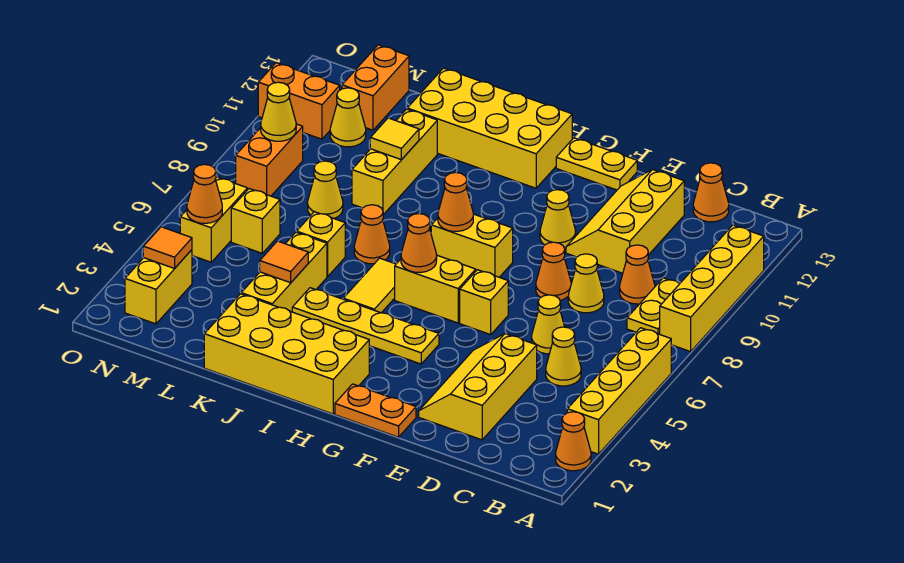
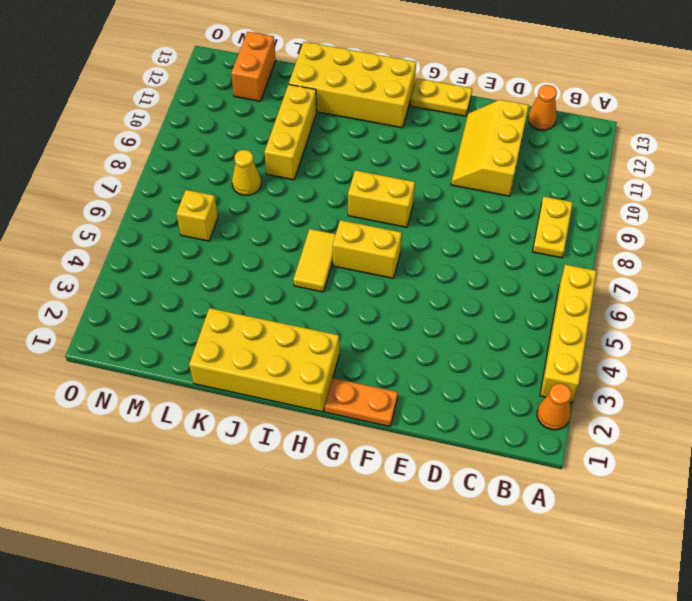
none -> yellow brick A8:A11 level 1
none -> yellow cone C5 level 1
none -> orange cone C9 level 1
none -> yellow slope D2:E4 level 1 top D

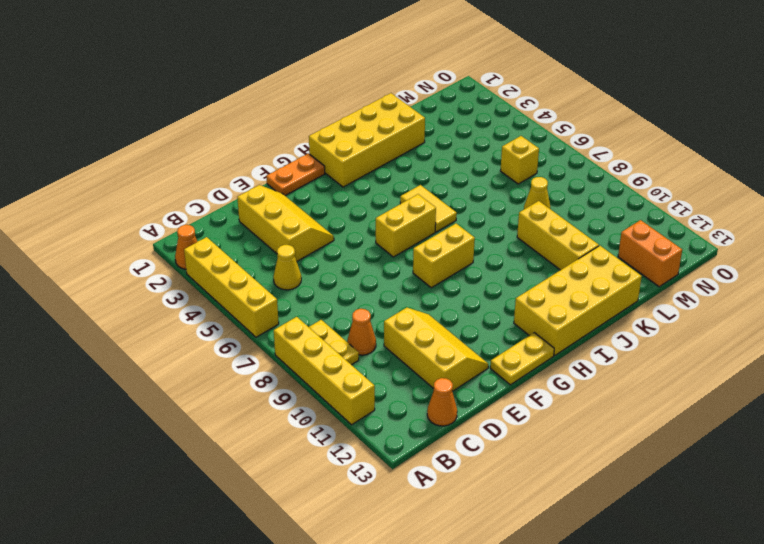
none -> yellow cone D6 level 1
none -> yellow cone D8 level 1
none -> orange cone E8 level 1
none -> yellow brick F6 level 1

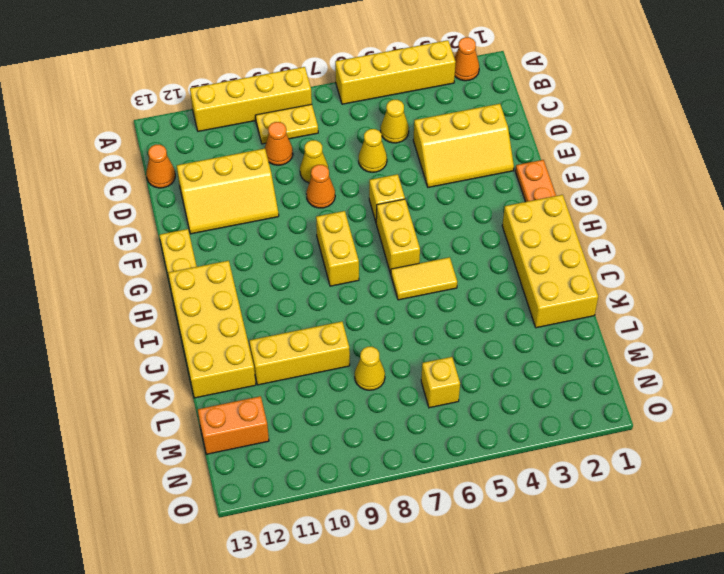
none -> yellow cone F10 level 1
none -> yellow plate G4:J4 level 1
none -> orange cone J7 level 1
none -> yellow brick K3:K5 level 1

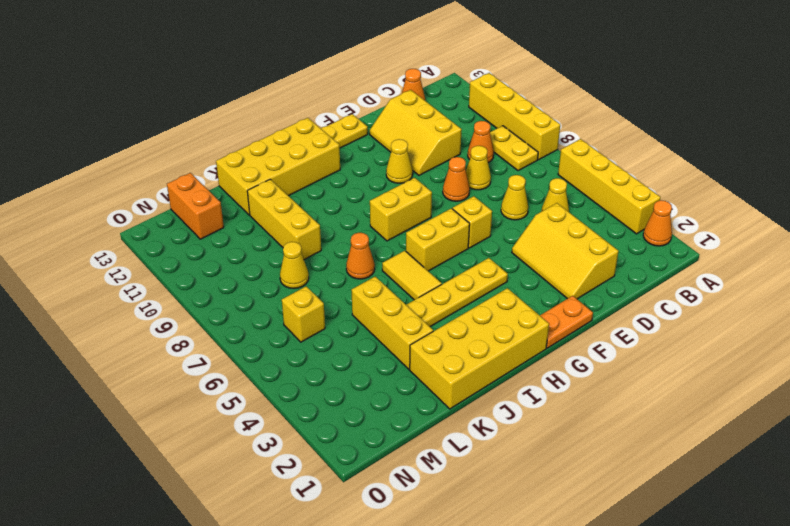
none -> yellow brick K6 level 1
none -> yellow cone M11 level 1
none -> yellow brick N2:N3 level 1
none -> yellow brick N5:N6 level 1

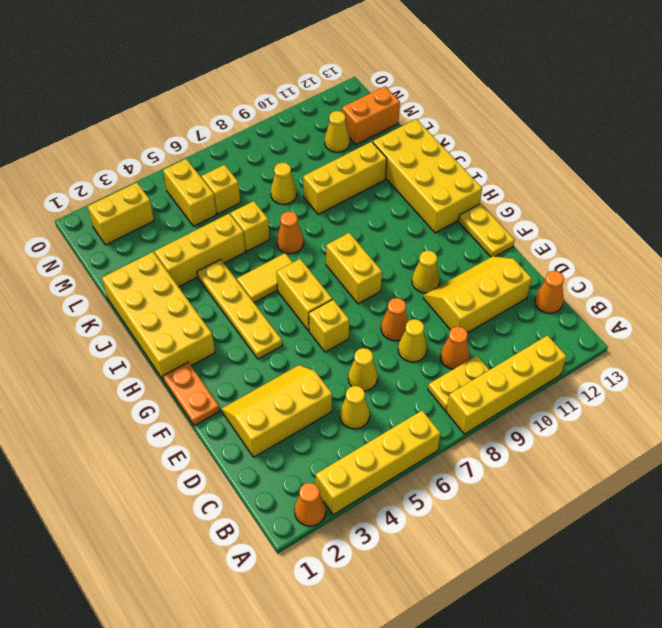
yellow brick M5:N5 level 1 -> yellow brick N5:N6 level 1
none -> orange brick N8:N9 level 1
none -> orange brick N11:O11 level 1
none -> orange cone H6 level 2
none -> orange cone H8 level 2

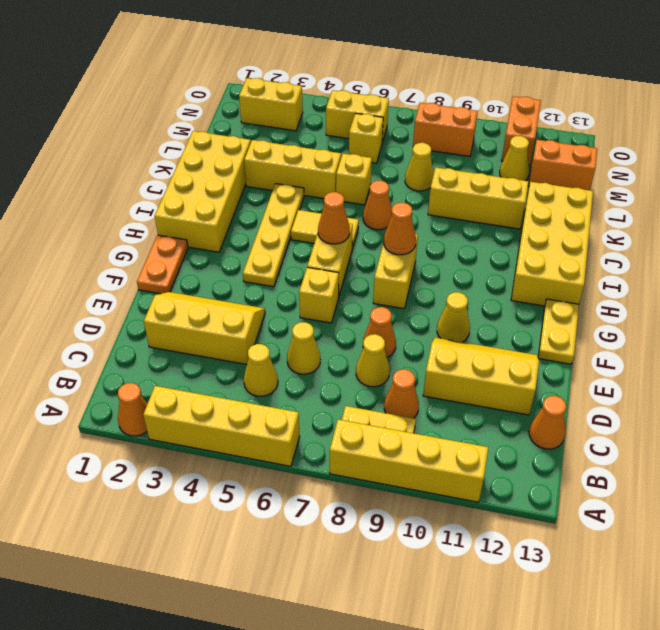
none -> orange tile K4 level 2
none -> yellow tile K10 level 2
none -> orange tile N3 level 2
none -> orange cone N5 level 2

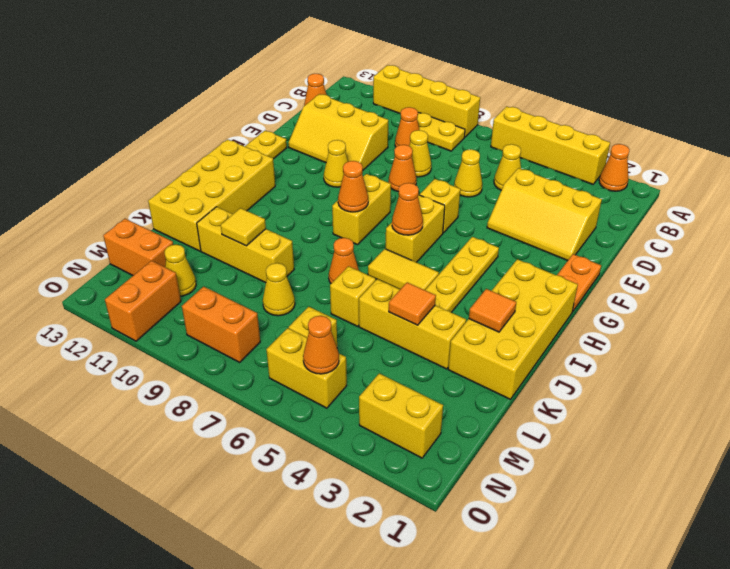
orange tile J2 level 2 -> orange tile N3 level 2
none -> yellow cone N9 level 2

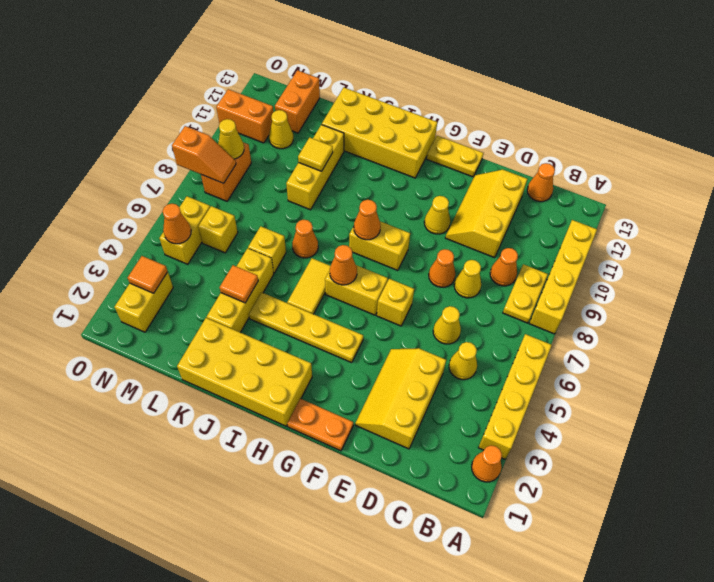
orange slope N8:O8 level 2 top O -> none
none -> yellow cone L8 level 1

